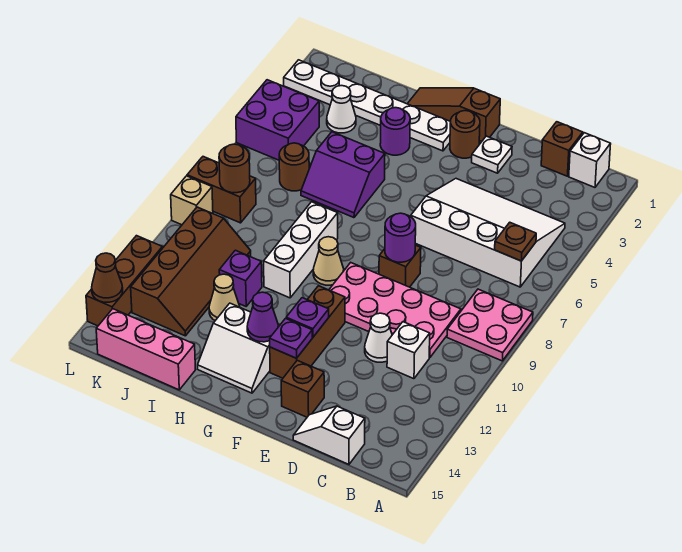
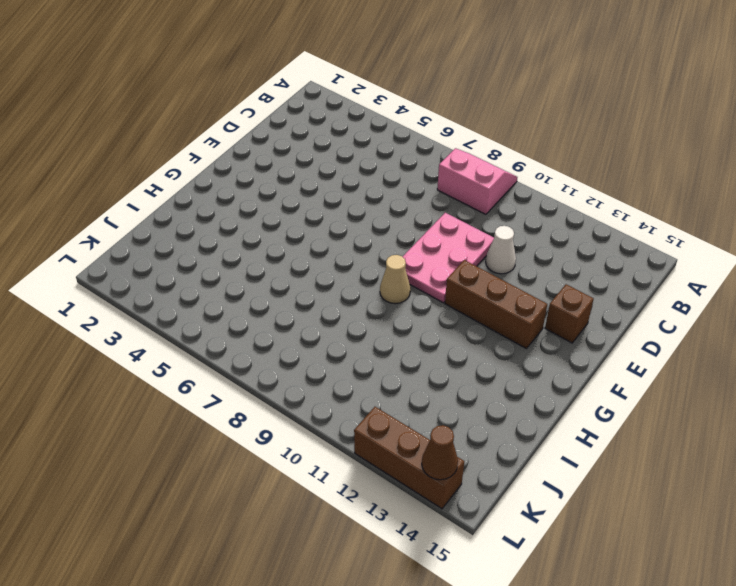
pink slope A8:B9 level 1 top B -> pink plate A8:B9 level 1
pink plate D9:F10 level 1 -> pink plate C9:F10 level 1
none -> white brick B1 level 1
none -> white slope B4:E6 level 1 top 6
none -> brown brick C1 level 1
none -> white brick C11 level 1

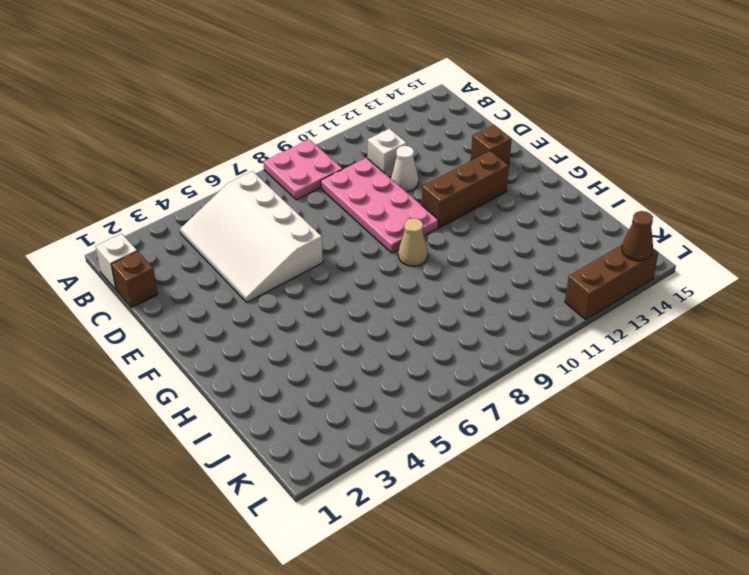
none -> white slope C15:D15 level 1 top C
none -> white plate E2 level 1
none -> brown brick E8 level 1
none -> brown slope F1:H1 level 1 top F

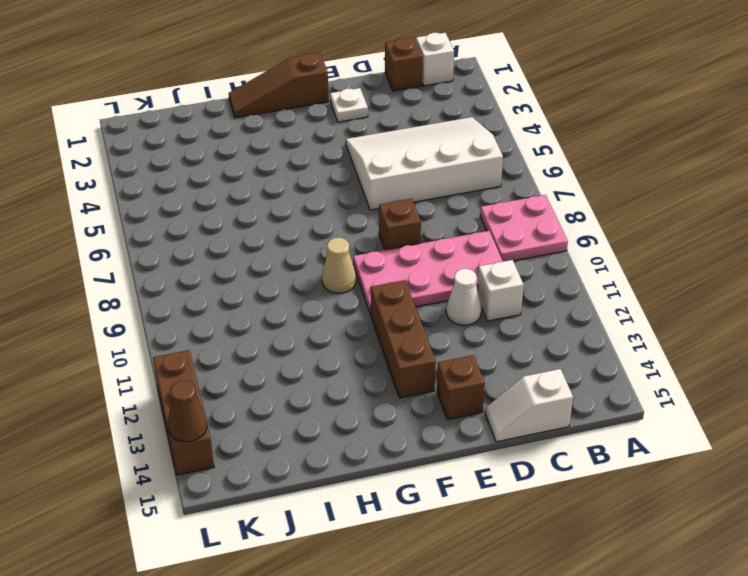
none -> brown round brick F2 level 1
none -> white plate G2:L2 level 1
none -> white slope G13:H14 level 1 top 13
none -> purple round brick H3 level 1

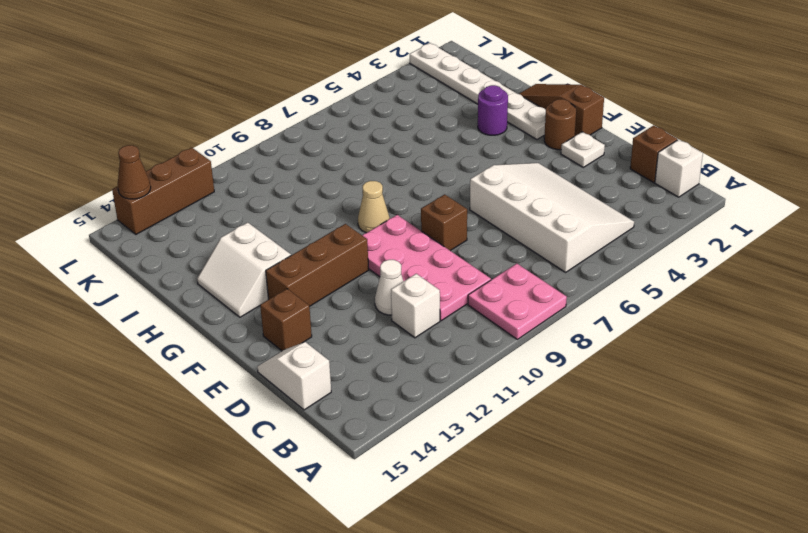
none -> purple slope H5:I6 level 1 top 5
none -> white brick H8:H10 level 1
none -> purple brick I11 level 1
none -> tan cone I12 level 1

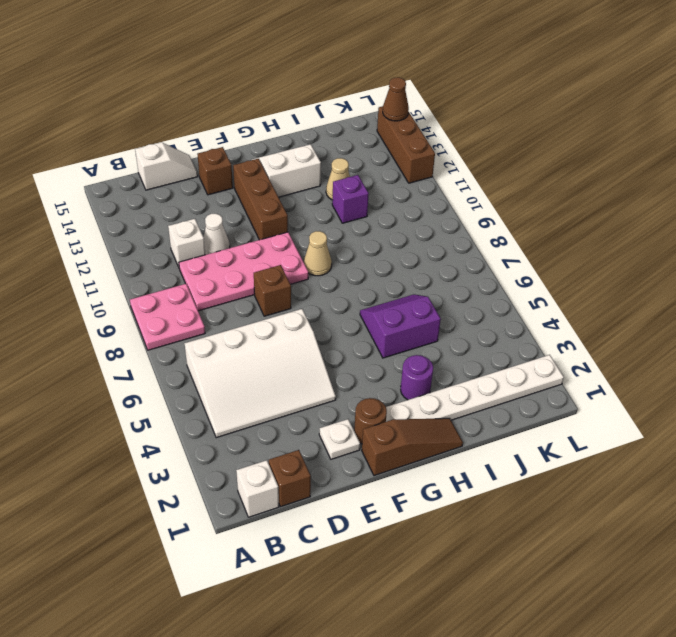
none -> white brick H8:H10 level 1
none -> pink brick I15:K15 level 1
none -> white cone J3 level 1
none -> brown round brick J6 level 1

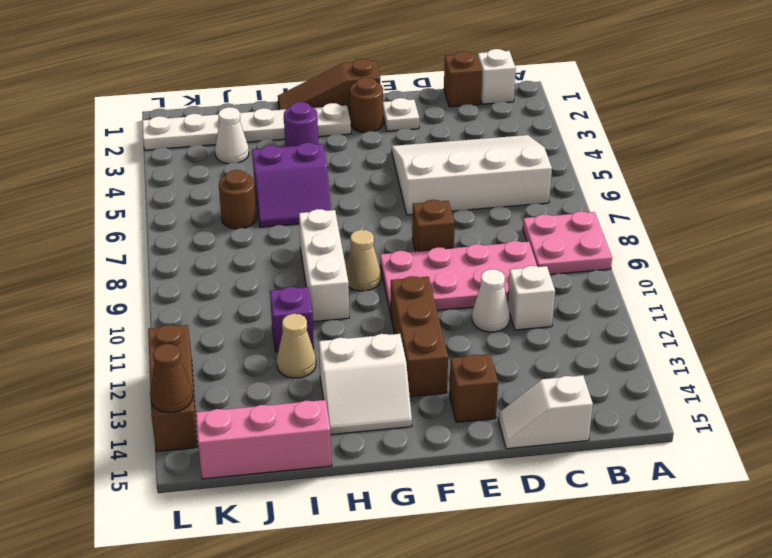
none -> brown slope J10:K13 level 1 top K
none -> purple brick K4:L5 level 1
none -> brown brick K8:L8 level 1
none -> tan brick L9 level 1

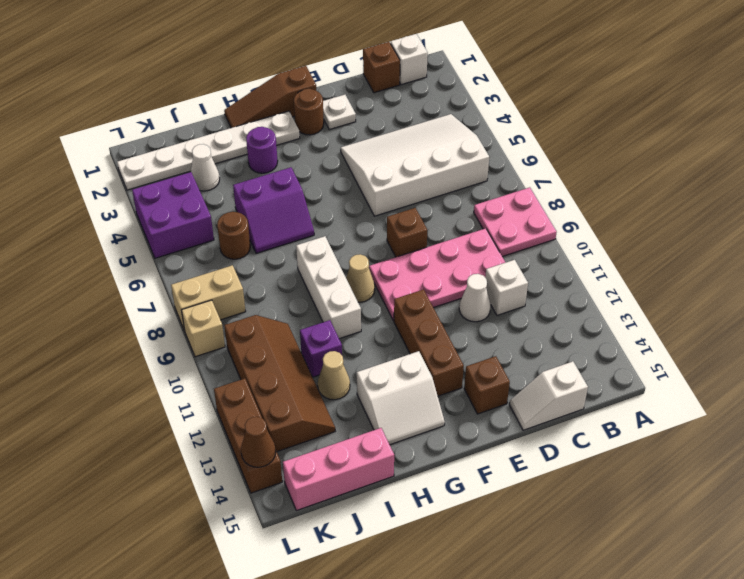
tan brick K8:L8 level 1 -> brown brick K8:L8 level 1
none -> brown plate B6 level 2
none -> purple round brick E8 level 2
none -> purple plate F12 level 2
none -> purple plate F13 level 2

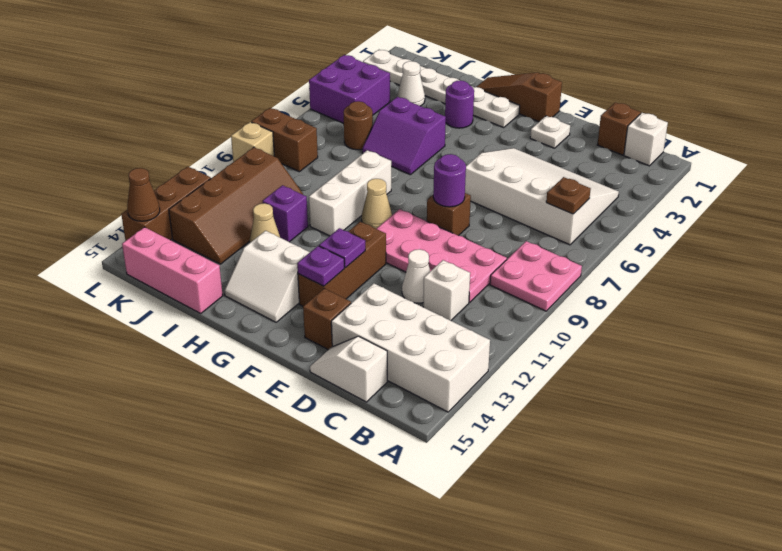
white brick A13:D14 level 1 -> none
none -> brown round brick F2 level 1
none -> purple cone G13 level 2
none -> brown round brick K8 level 2

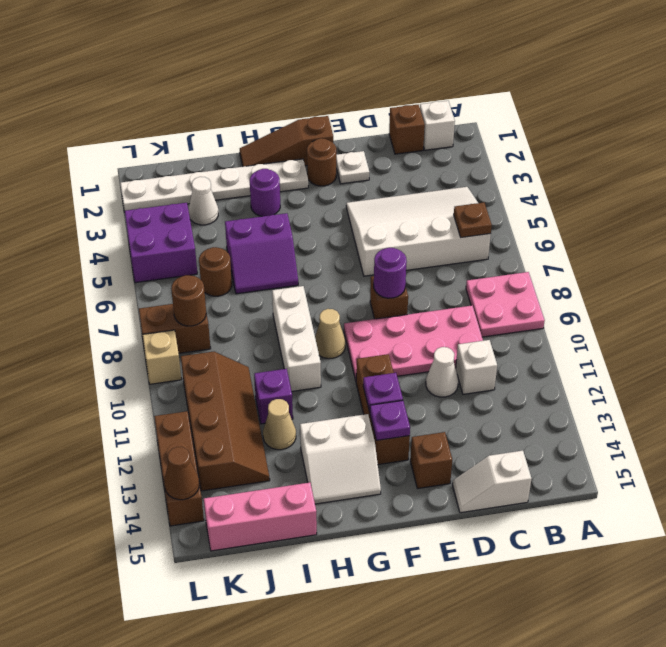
none -> purple cone G13 level 2

